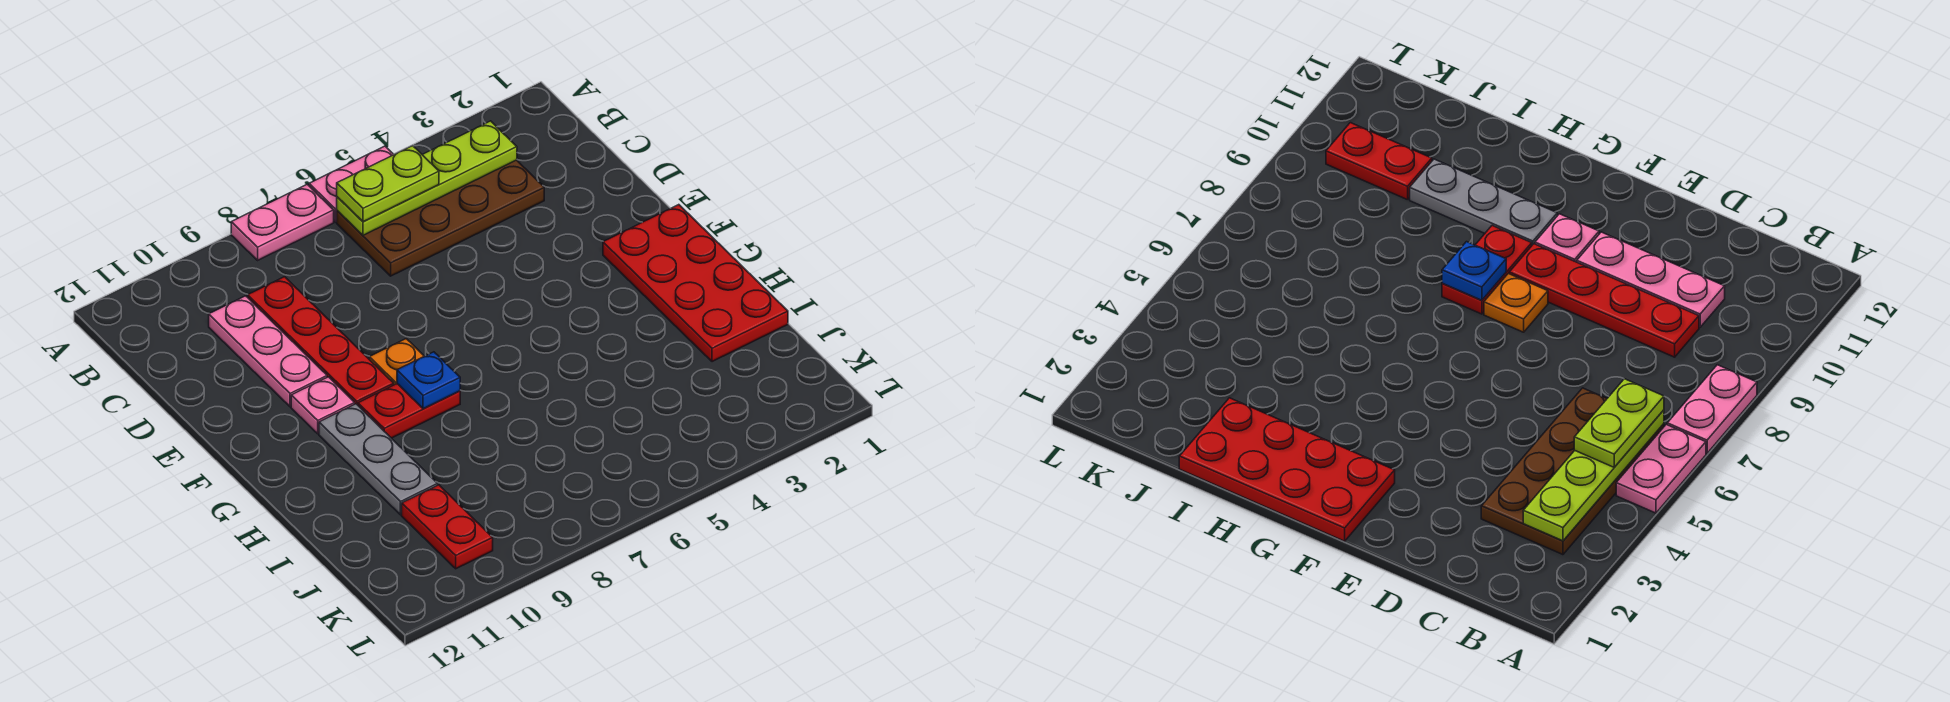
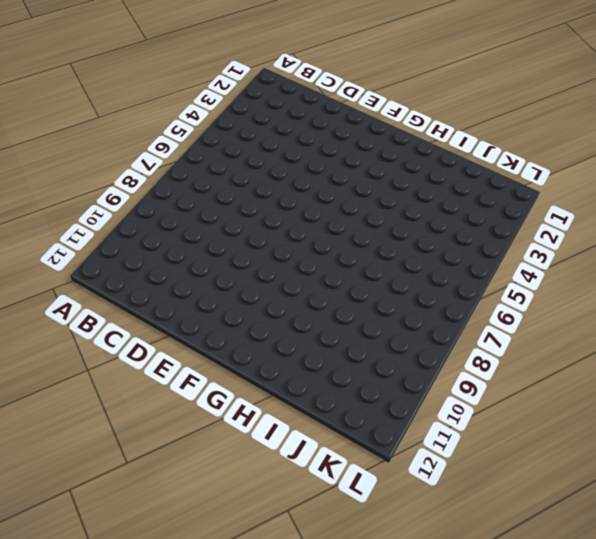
none -> pink plate A5:A6 level 1
none -> pink plate A7:A8 level 1
none -> brown plate B3:C6 level 1

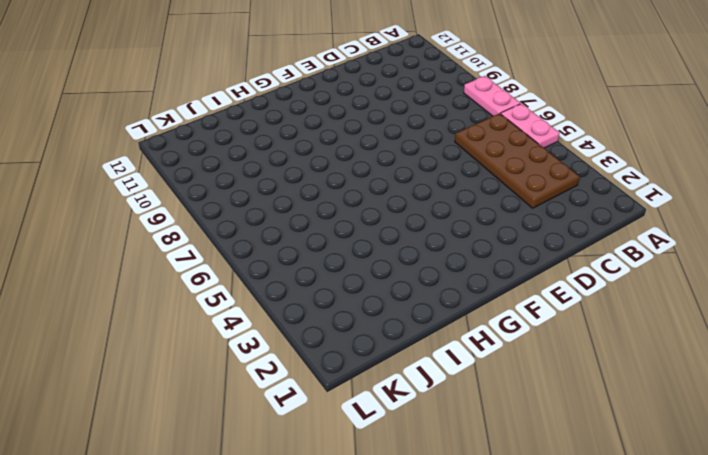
none -> red plate C9:F9 level 1
none -> pink plate C10:E10 level 1
none -> red plate F1:I2 level 1

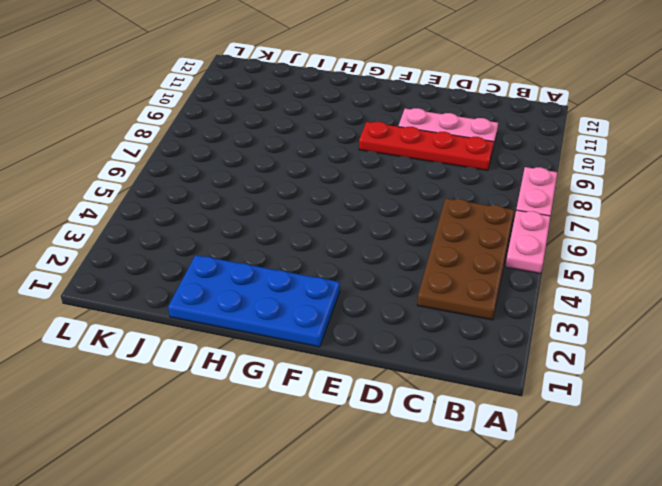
blue plate F1:I2 level 1 -> red plate F1:I2 level 1
none -> orange plate F8 level 1
none -> pink plate F10 level 1
none -> red plate G8:G9 level 1

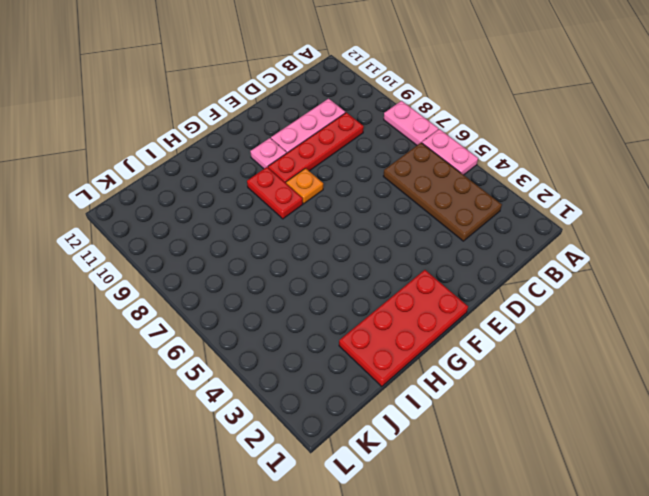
none -> grey plate G10:I10 level 1
none -> red plate J10:K10 level 1
none -> lime plate B3:B6 level 2

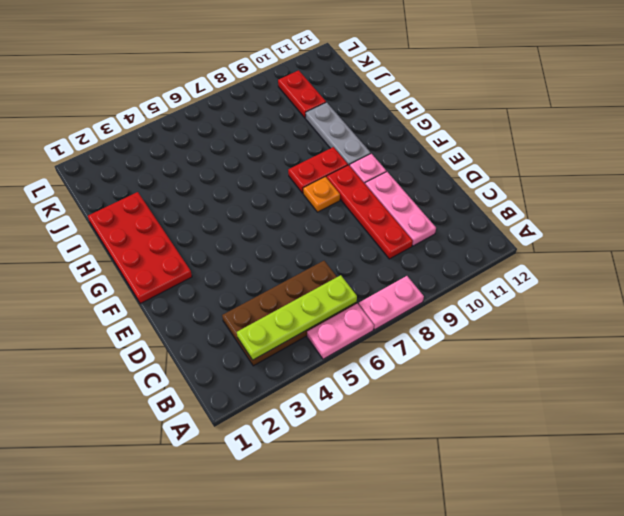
none -> blue plate G8 level 2
none -> lime plate B5:B6 level 3

